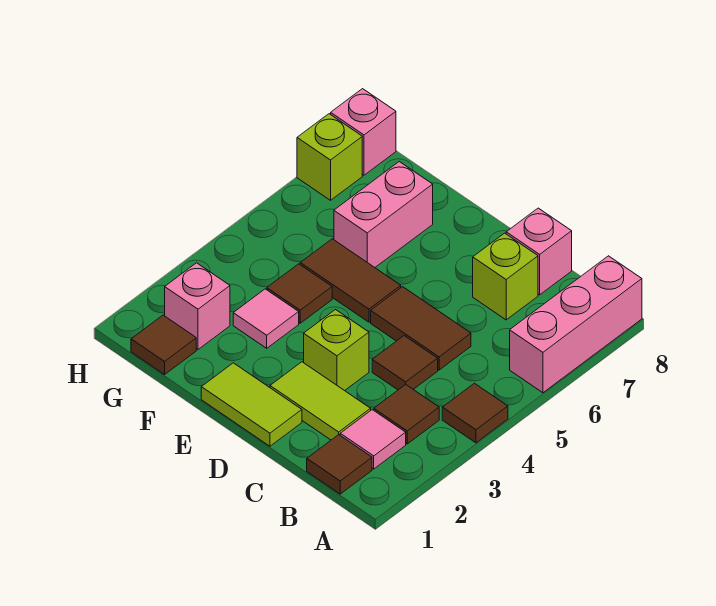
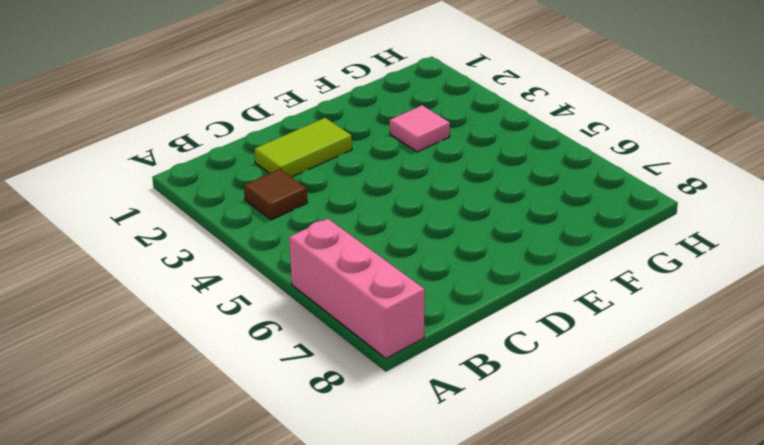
none -> brown tile A4 level 1
none -> brown tile B1 level 1
none -> pink tile B2 level 1

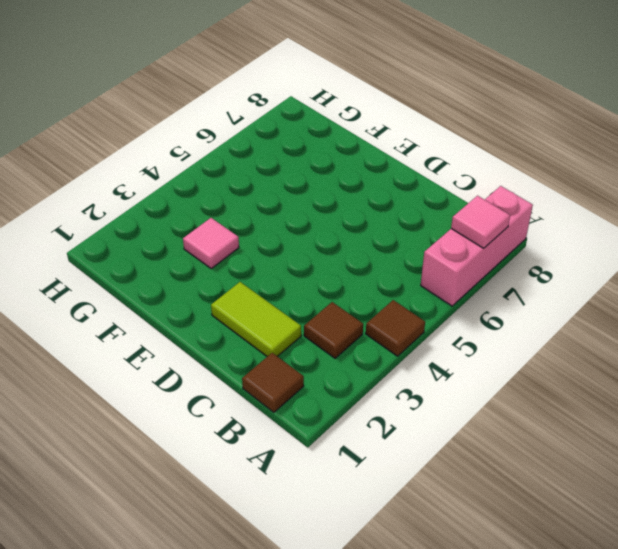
pink tile A7 level 2 -> pink tile B2 level 1
none -> brown tile C4 level 1
none -> brown tile C5:D5 level 1
none -> lime brick C7 level 1

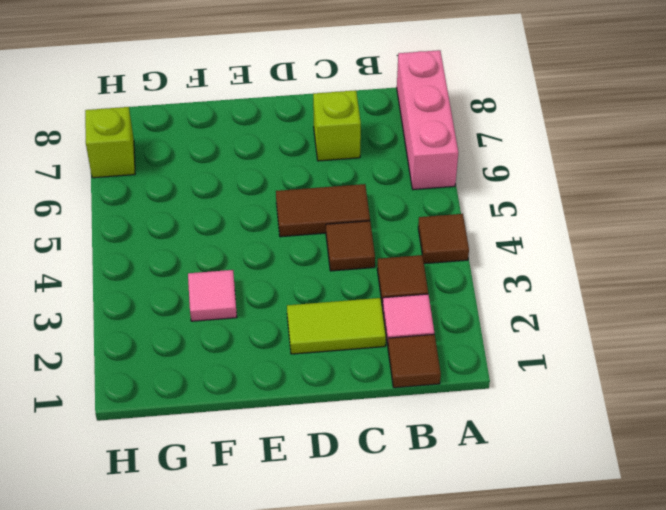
none -> pink brick C8 level 1
none -> lime tile D1:E1 level 1
none -> lime brick D3 level 1

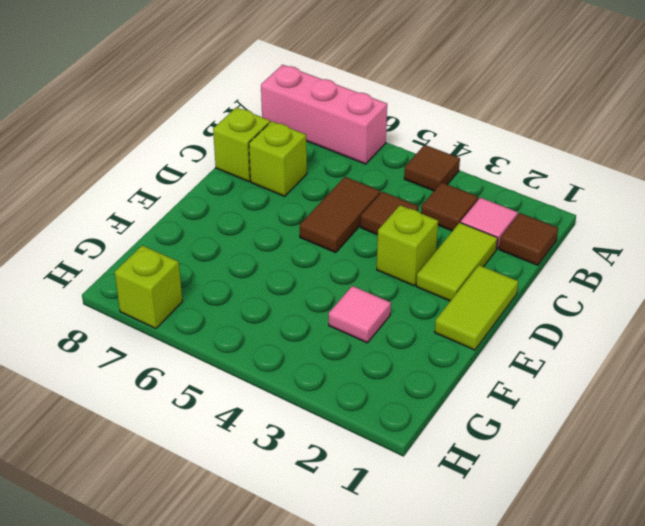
lime brick C8 level 1 -> pink brick C8 level 1
none -> brown tile E5:F5 level 1
none -> brown tile F4 level 1
none -> pink brick F6:F7 level 1

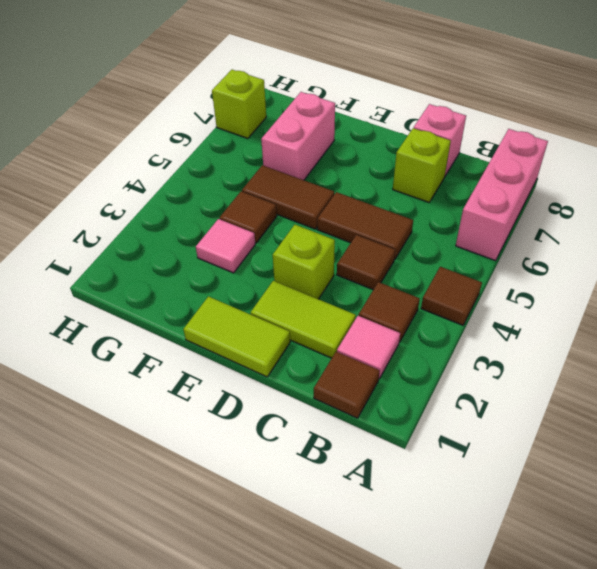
none -> brown tile G1 level 1
none -> pink brick G2 level 1
none -> pink brick H8 level 1

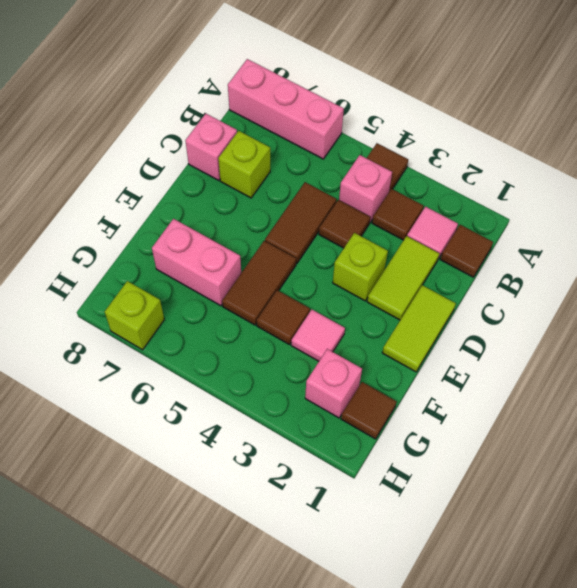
pink brick B4 level 1 -> pink brick H8 level 1

